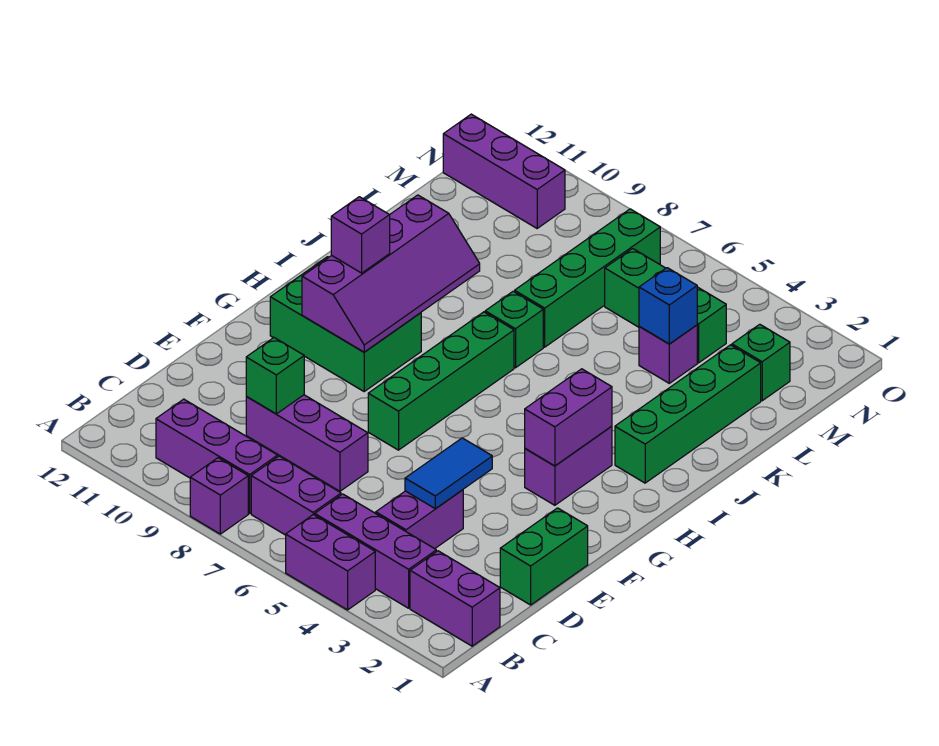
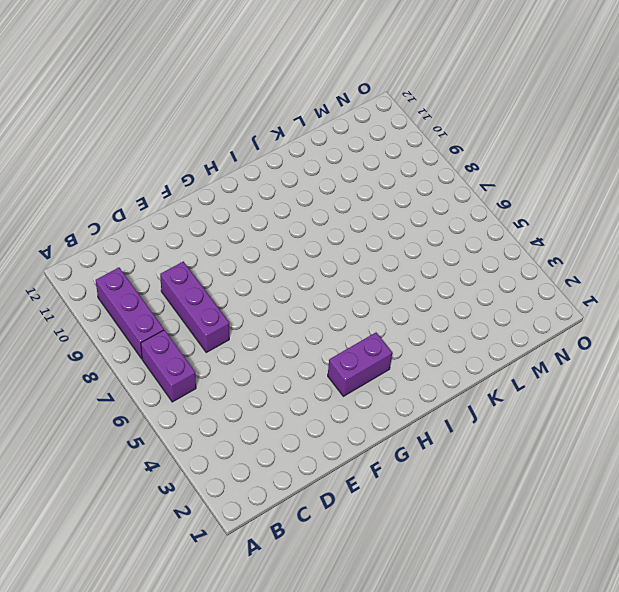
none -> purple brick A4:A5 level 1
none -> purple brick A8 level 1
none -> purple brick B1:B2 level 1

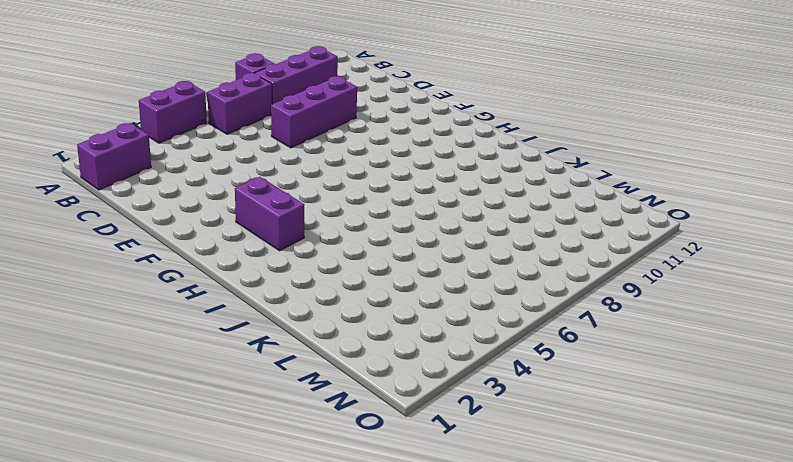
none -> purple brick B3:B5 level 1
none -> purple brick C4:D4 level 1
none -> green brick D1:E1 level 1

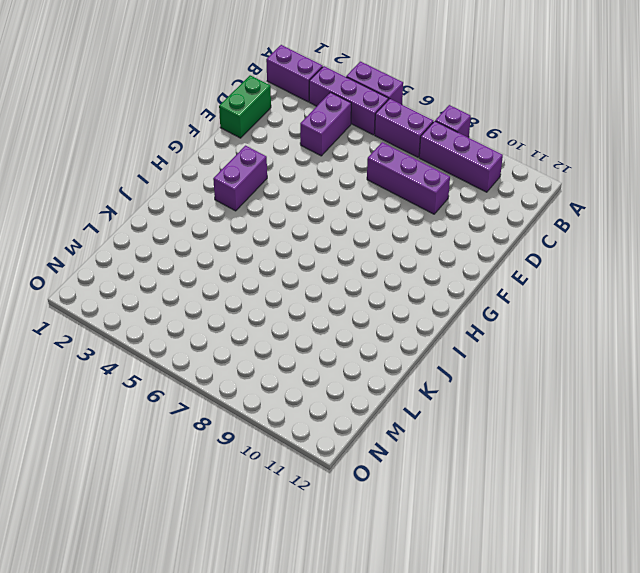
none -> green brick F7:I7 level 1
none -> green brick G9:H11 level 1
none -> green brick I2:L2 level 1

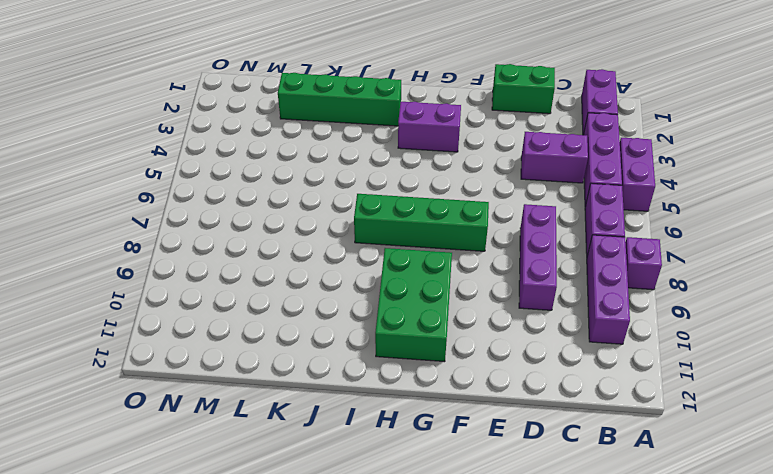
none -> green brick J7 level 1
none -> green brick K7:N7 level 1
none -> purple brick L4 level 1

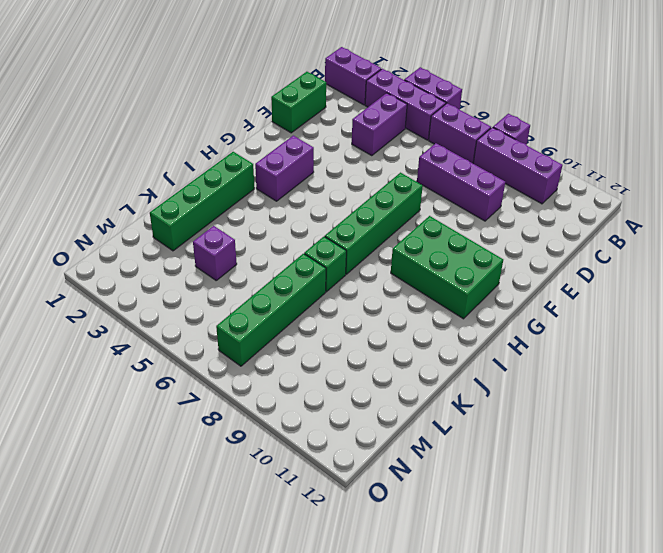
none -> green brick M2 level 1
none -> green brick M4:M6 level 1
none -> purple brick N10:N12 level 1

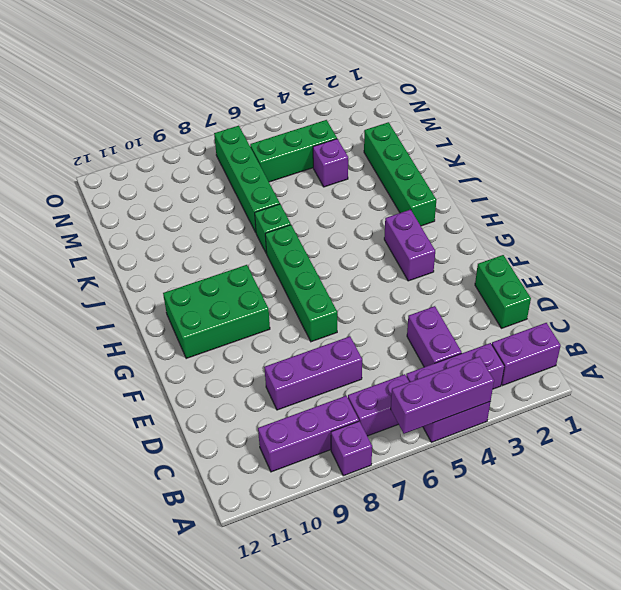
purple brick A4:A6 level 2 -> purple brick N10:N12 level 1
none -> green brick M2 level 1
none -> blue tile D4:E4 level 2
none -> green brick D9 level 2

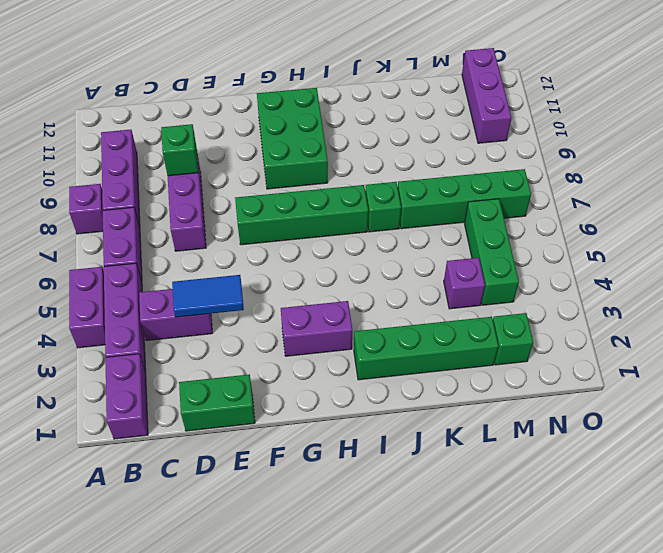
none -> purple brick G3:H3 level 2
none -> purple slope G9:J10 level 2 top 10
none -> blue brick L4 level 2

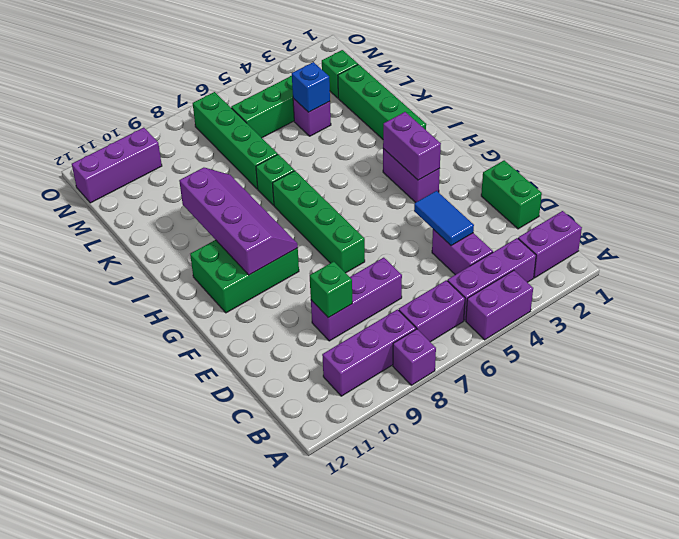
none -> purple brick H10 level 3

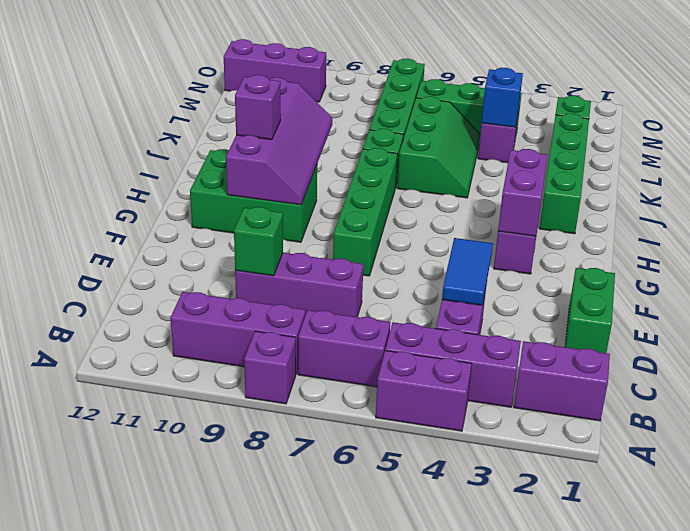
green slope J5:L6 level 1 top 6 -> none

